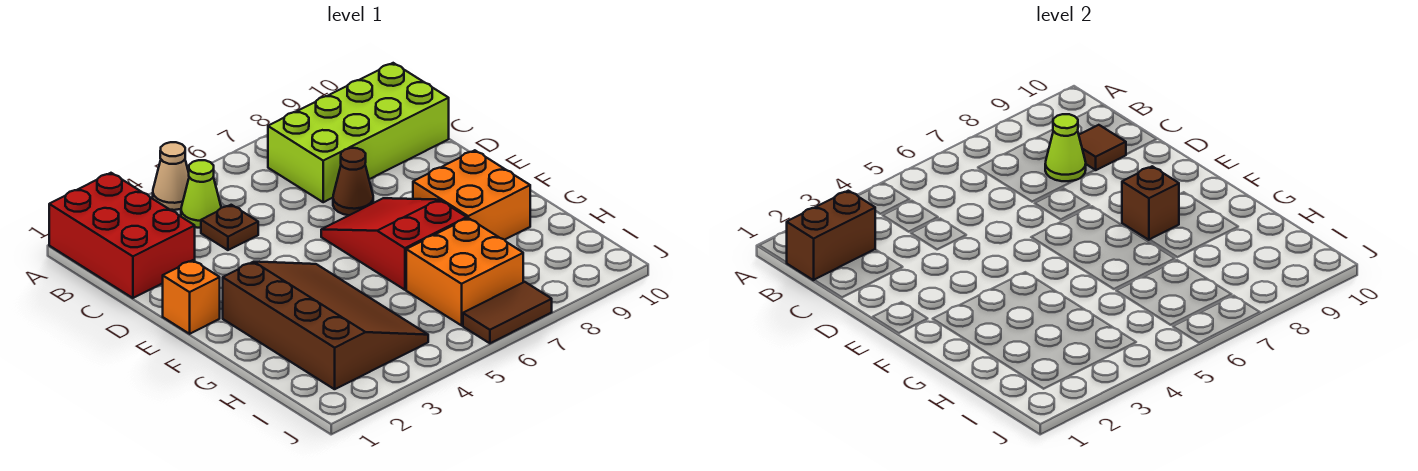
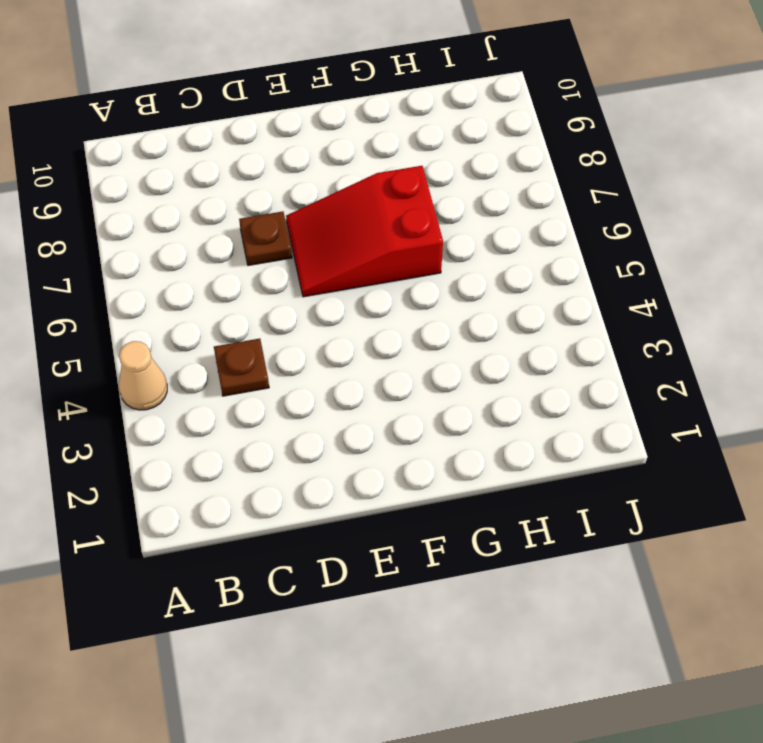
brown plate D7 level 1 -> brown cone D7 level 1
none -> red brick A1:C2 level 1
none -> lime cone B4 level 1
none -> lime brick B7:C10 level 1

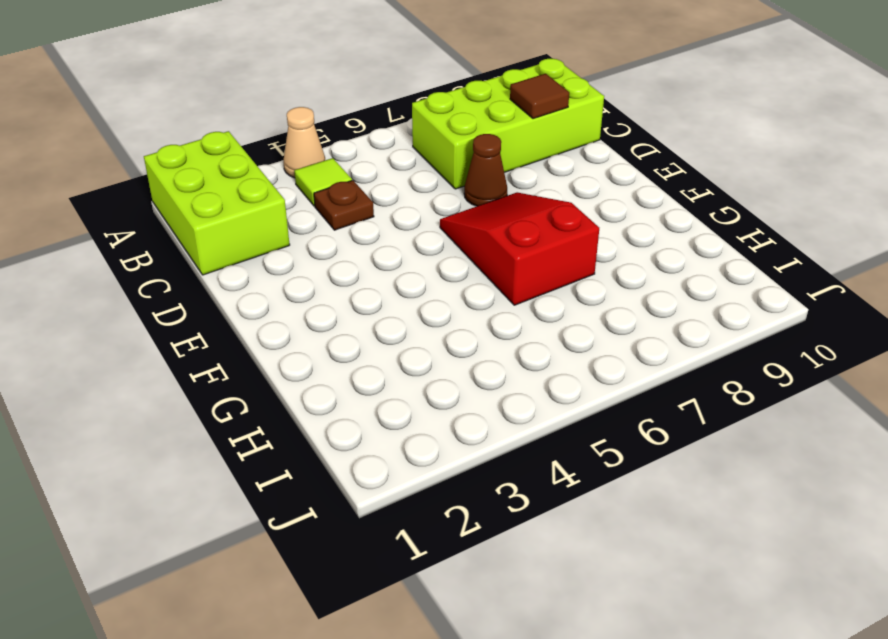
lime brick A1:C2 level 1 -> red brick A1:C2 level 1
lime tile B4 level 1 -> lime cone B4 level 1
none -> orange brick E1 level 1
none -> brown slope F2:I4 level 1 top 2
none -> orange brick F8:G9 level 1

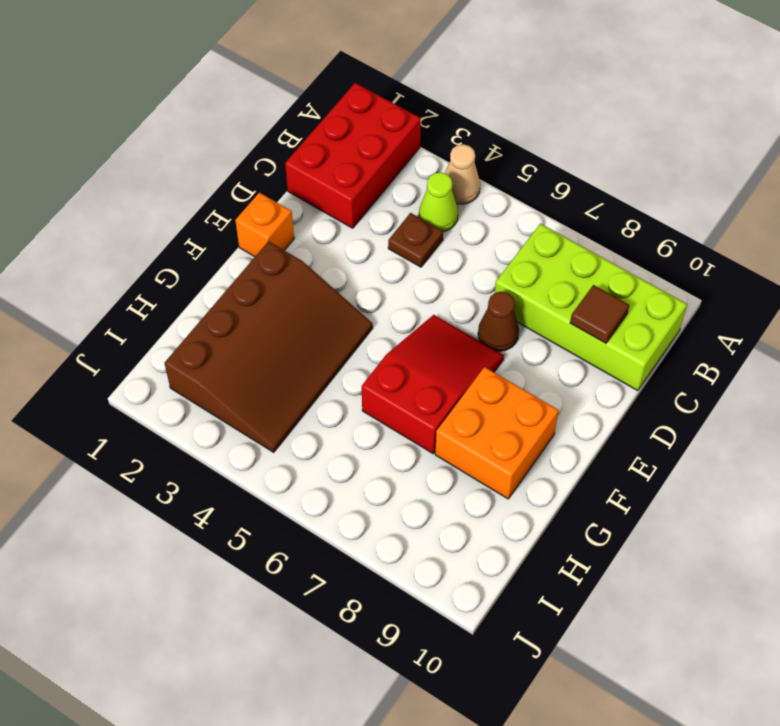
none -> orange brick H6:I7 level 1
none -> brown tile J6:J7 level 1
none -> brown brick B1:B2 level 2

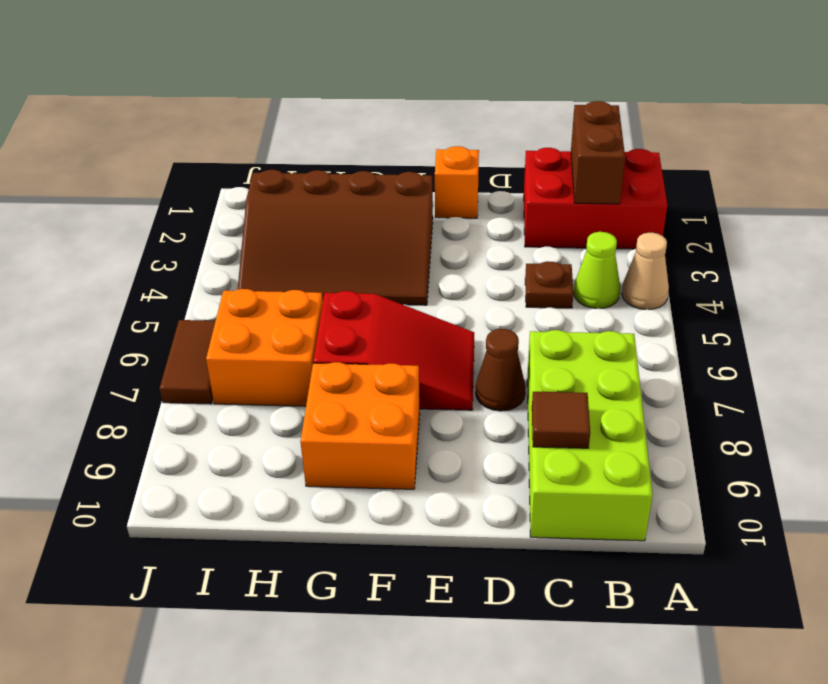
none -> lime cone C8 level 2
none -> brown brick F8 level 2

